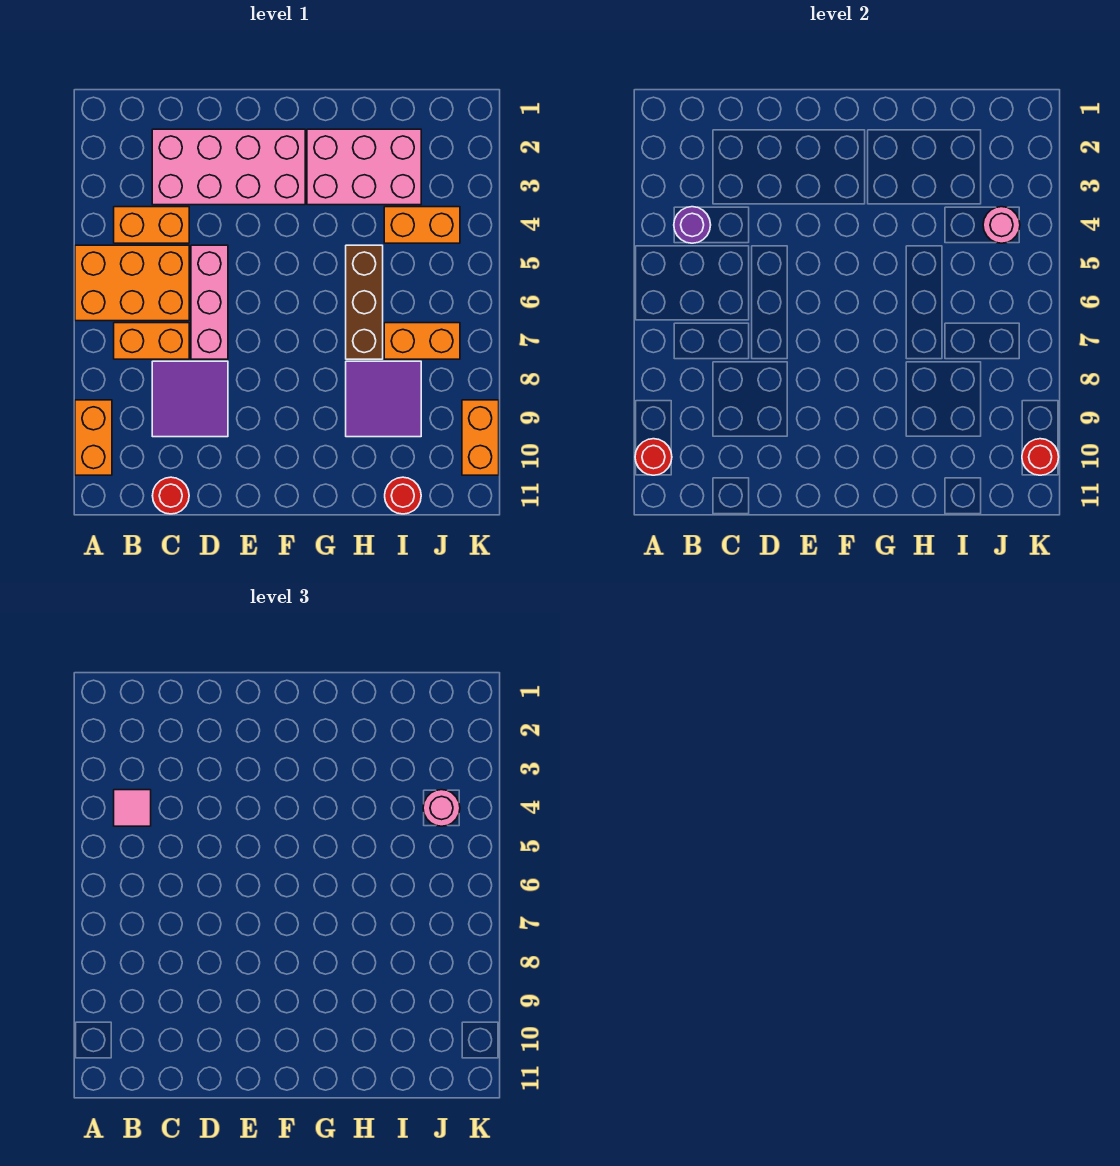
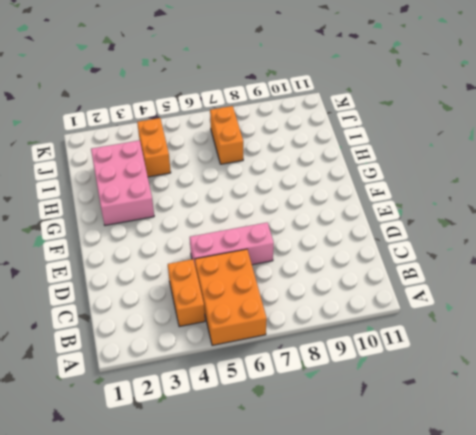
none -> orange brick A9:A10 level 1
none -> orange brick B7:C7 level 1
none -> pink brick C2:F3 level 1

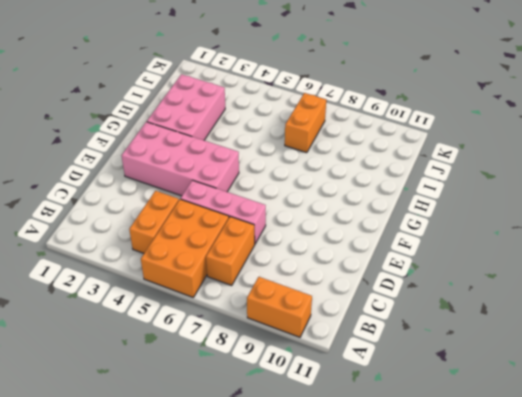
pink brick E2:F5 level 1 -> pink brick C2:F3 level 1
none -> purple tile C8:D9 level 1
none -> red round brick C11 level 1
none -> brown brick H5:H7 level 1

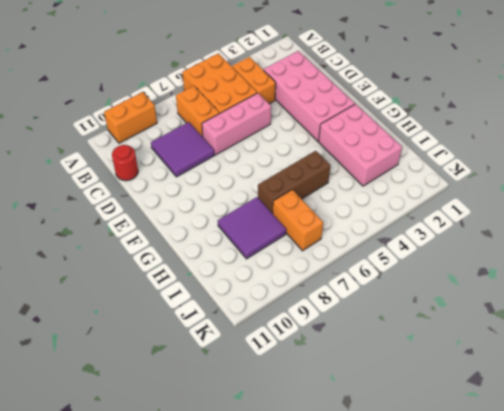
none -> orange brick I4:J4 level 1
none -> red round brick I11 level 1
none -> orange brick K9:K10 level 1

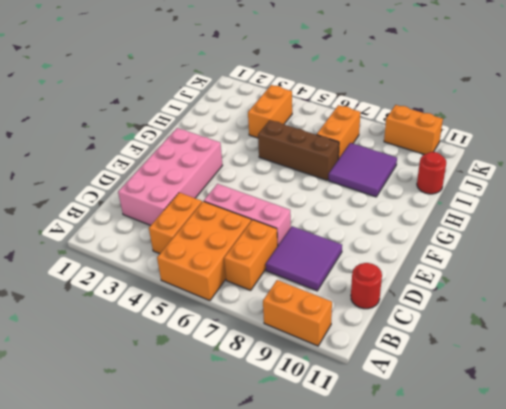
none -> pink brick G2:I3 level 1
none -> red round brick A10 level 2
none -> purple round brick B4 level 2

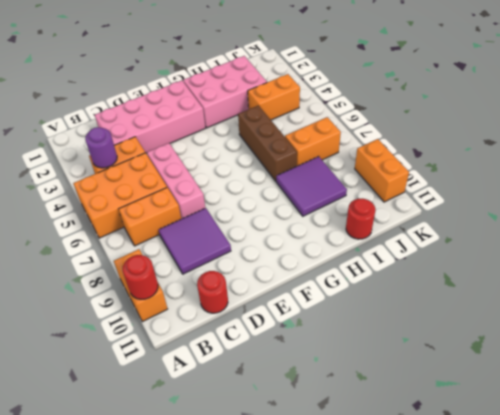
none -> pink round brick J4 level 2
none -> red round brick K10 level 2
none -> pink tile B4 level 3

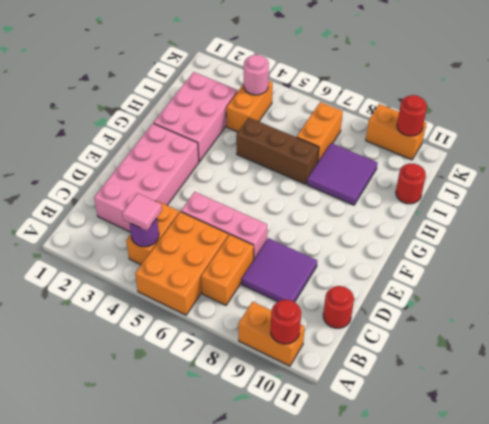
none -> pink round brick J4 level 3

